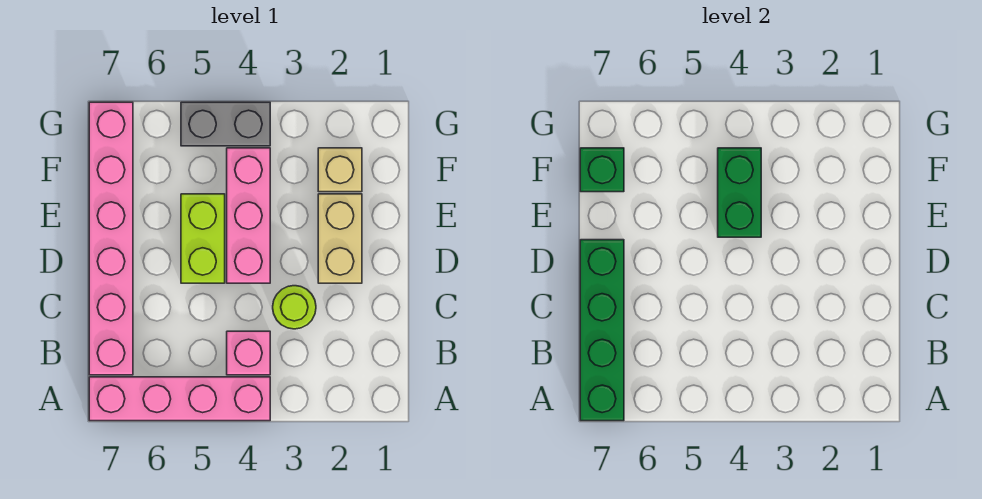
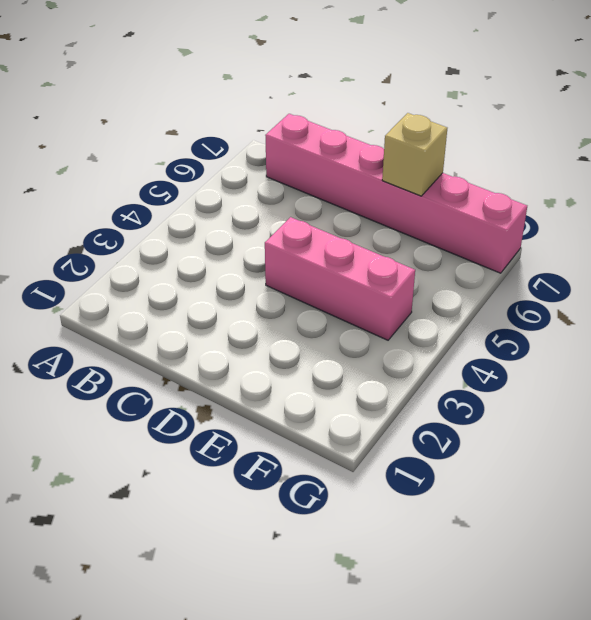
tan brick E7 level 2 -> tan brick F2 level 1
none -> pink brick A4:A7 level 1
none -> pink brick B4 level 1
none -> lime round brick C3 level 1

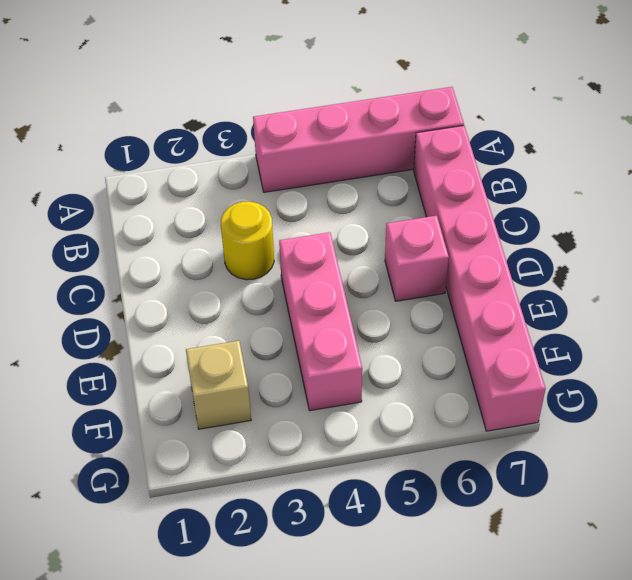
yellow round brick C3 level 1 -> lime round brick C3 level 1
pink brick D6 level 1 -> pink brick B4 level 1
none -> tan brick D2:E2 level 1
none -> lime brick D5:E5 level 1
none -> grey brick G4:G5 level 1

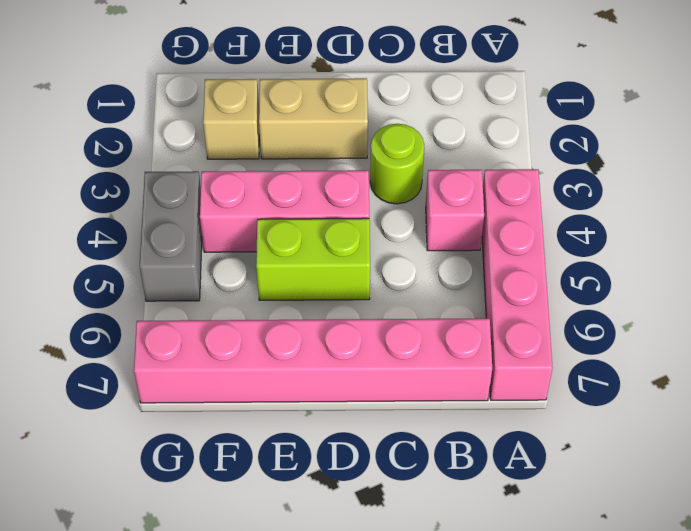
none -> green brick A7:D7 level 2
none -> green brick E4:F4 level 2
none -> green brick F7 level 2

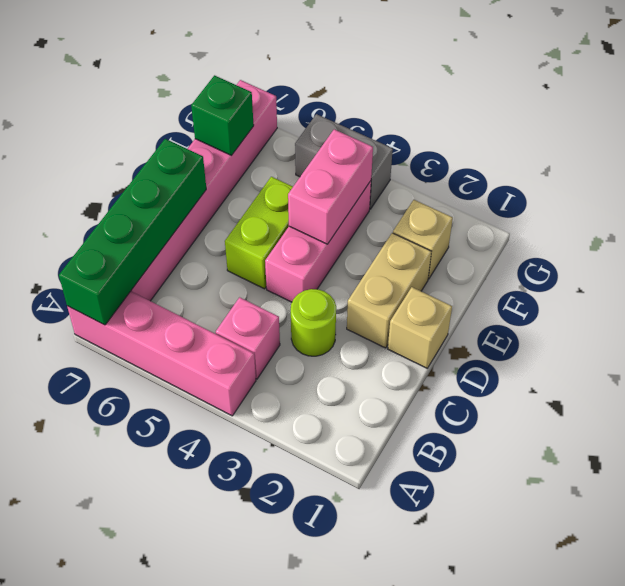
tan brick D1 level 1 -> none
pink brick E4:F4 level 2 -> green brick E4:F4 level 2

